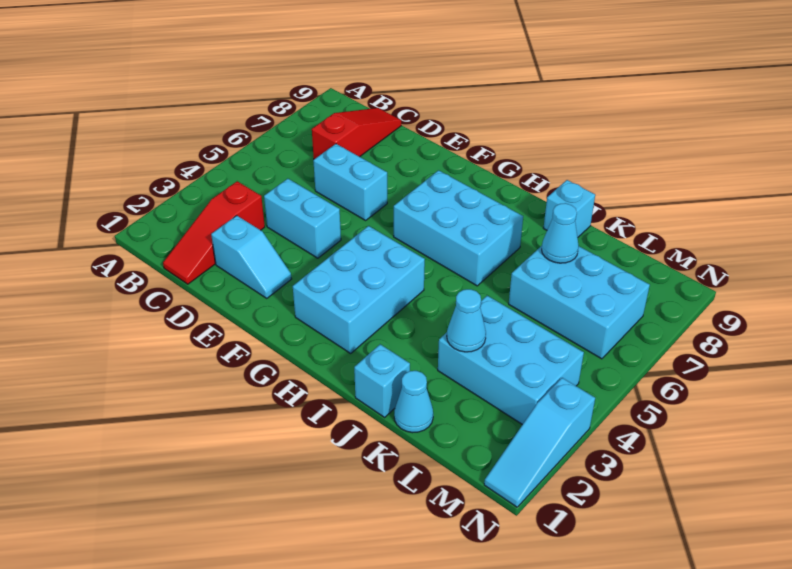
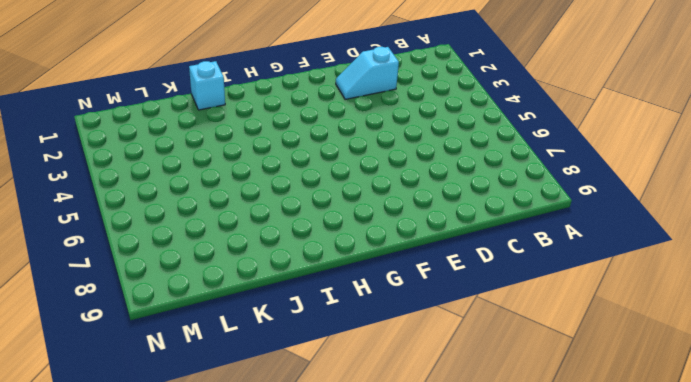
none -> red slope C1:C3 level 1 top 3
none -> red slope C7:C9 level 1 top 7
none -> cyan brick D4:E4 level 1

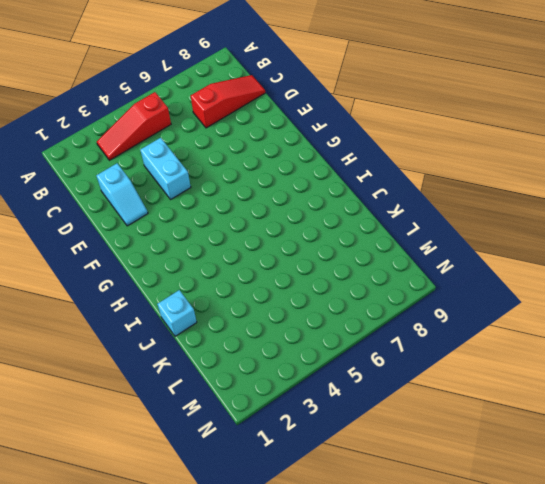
red slope B3:B5 level 1 top 5 -> red slope C1:C3 level 1 top 3
none -> cyan brick D6:E6 level 1
none -> cyan brick G2:H4 level 1
none -> cyan brick G6:I7 level 1

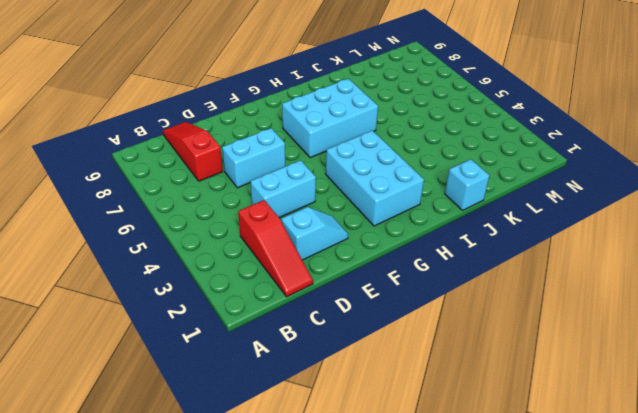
none -> cyan brick J9 level 1
none -> cyan cone K1 level 1
none -> cyan brick K3:M4 level 1

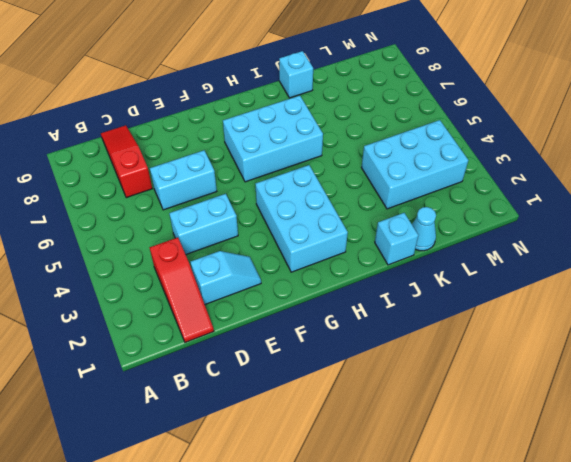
none -> cyan brick K6:M7 level 1
none -> cyan slope N1:N3 level 1 top 3
none -> cyan cone K3 level 2

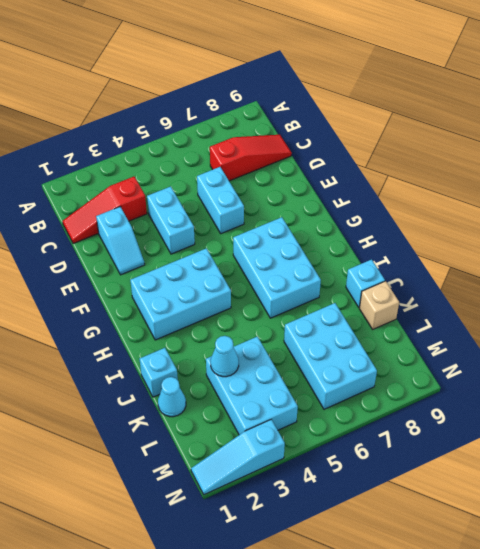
tan brick K9 level 1 -> none
none -> cyan cone K7 level 2

